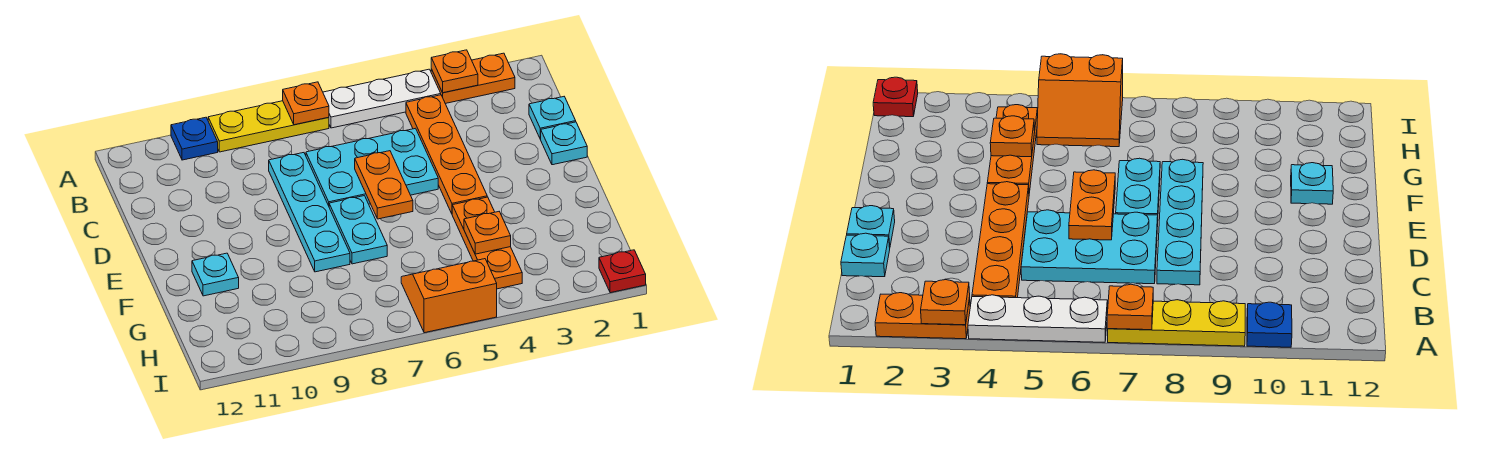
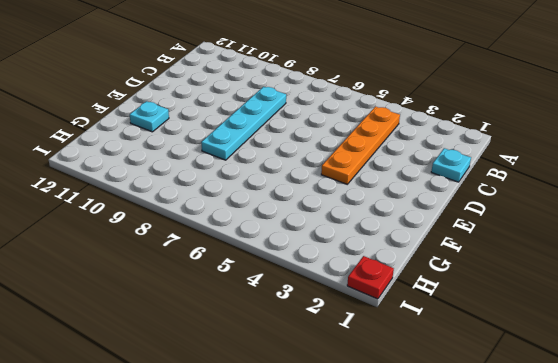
none -> orange plate A2:A3 level 1
none -> white plate A4:A6 level 1
none -> yellow plate A7:A9 level 1

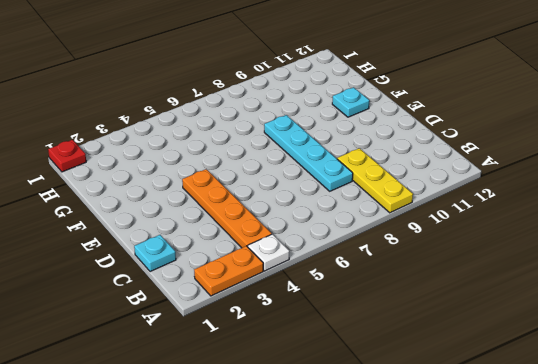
white plate A4 level 1 -> white plate A4:A6 level 1
yellow plate A9:C9 level 1 -> yellow plate A7:A9 level 1
none -> blue plate A10 level 1
none -> cyan plate C5:D7 level 1
none -> cyan plate D1 level 1

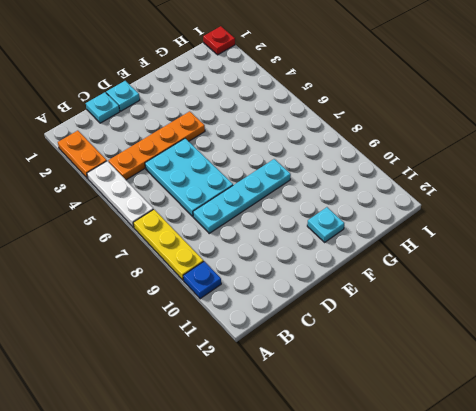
none -> cyan plate E7:F7 level 1
none -> orange plate F4:H4 level 1
none -> orange slope H5:I6 level 1 top I

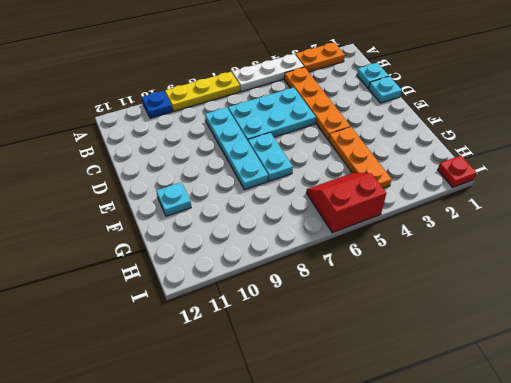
red slope H5:I6 level 1 top I -> orange slope H5:I6 level 1 top I
none -> orange plate A3 level 2
none -> orange plate A7 level 2
none -> orange plate D6:E6 level 2

